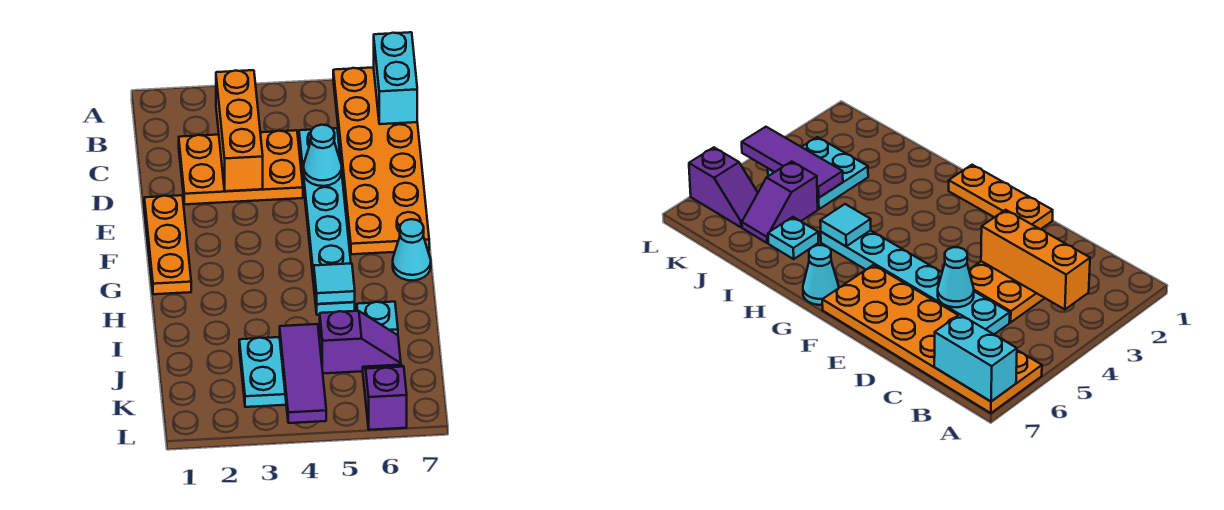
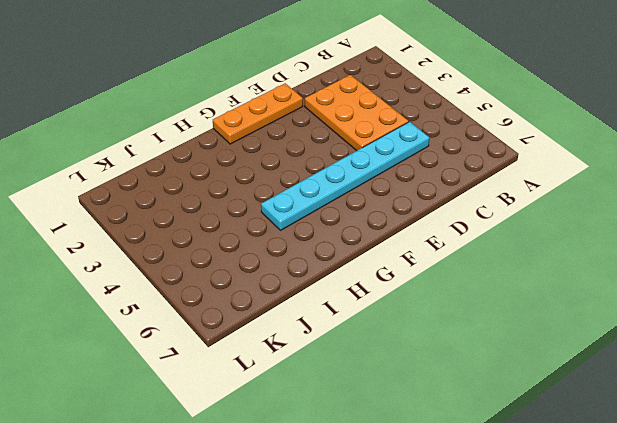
none -> orange plate A6:F7 level 1
none -> cyan cone G7 level 1
none -> cyan plate I6 level 1

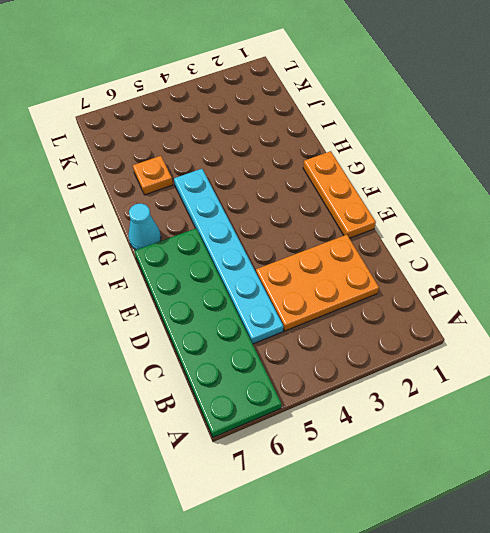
green plate A6:F7 level 1 -> orange plate A6:F7 level 1
orange plate I6 level 1 -> cyan plate I6 level 1
none -> cyan plate J3:K4 level 1
none -> purple slope J5:J6 level 1 top 5
none -> purple slope K6:L6 level 1 top L

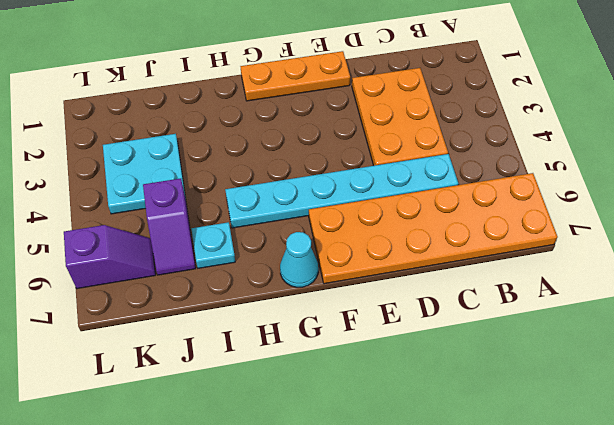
none -> cyan brick A7:B7 level 2
none -> orange brick B3:D3 level 2
none -> cyan cone D5 level 2

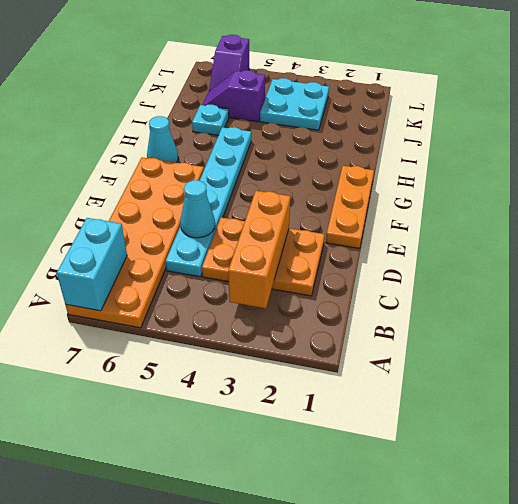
none -> cyan tile H5 level 2
none -> purple tile J4:L4 level 2

